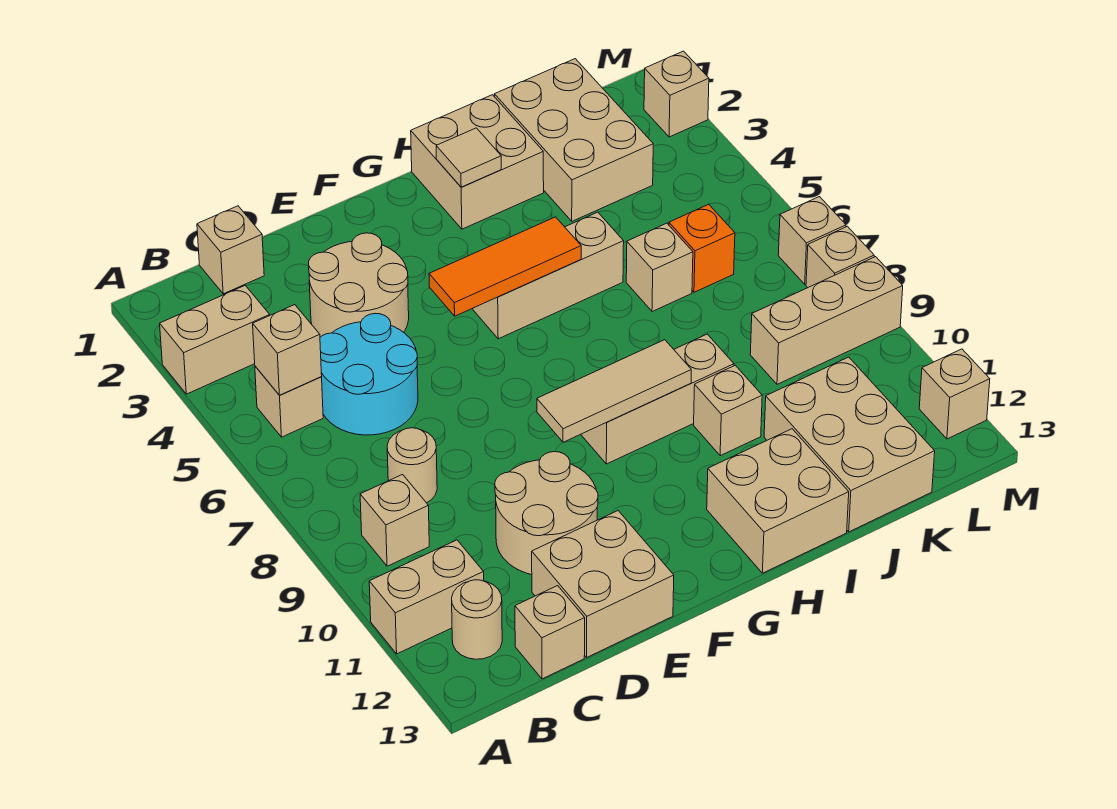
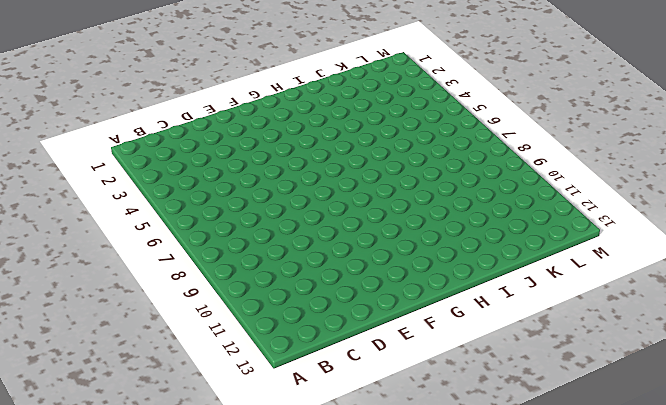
none -> tan brick A3:B3 level 1
none -> tan brick A11:B11 level 1
none -> tan brick B5 level 1
none -> tan brick B9 level 1

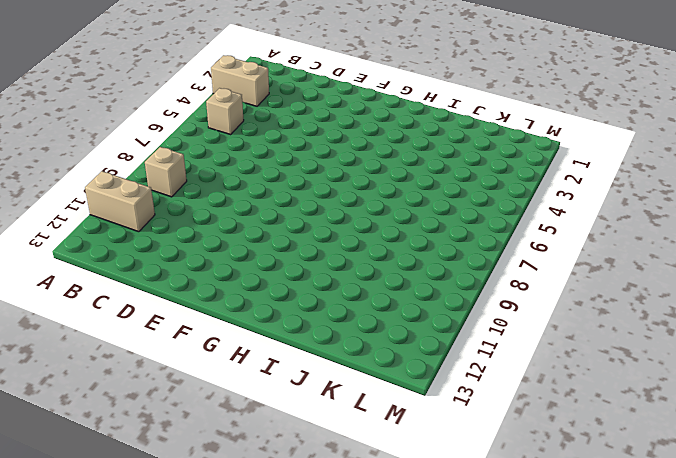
none -> tan round brick B12 level 1
none -> tan brick C1 level 1
none -> cyan round brick C5:D6 level 1
none -> tan round brick C8 level 1

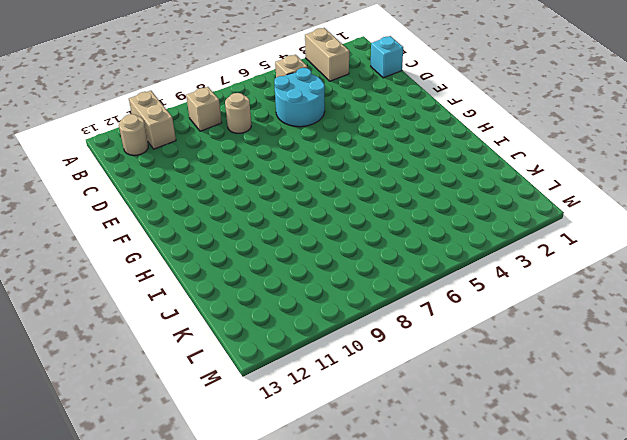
cyan brick C1 level 1 -> tan brick C1 level 1
none -> tan brick C13 level 1
none -> tan round brick D3:E4 level 1
none -> tan round brick D10:E11 level 1
none -> tan brick D12:E13 level 1

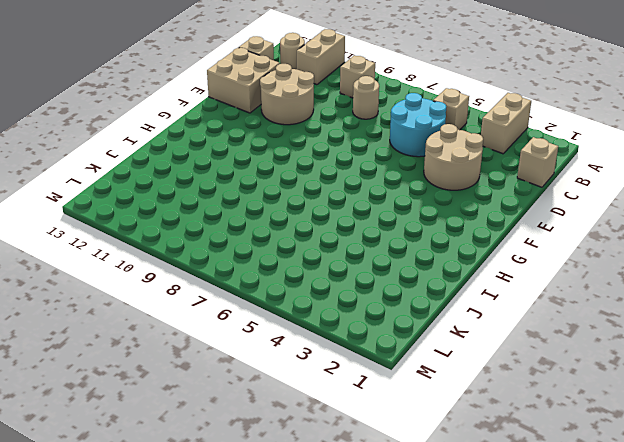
none -> tan brick G5:I5 level 1
none -> tan brick G9:I9 level 1
none -> tan brick H1:I2 level 1
none -> tan brick H12:I13 level 1

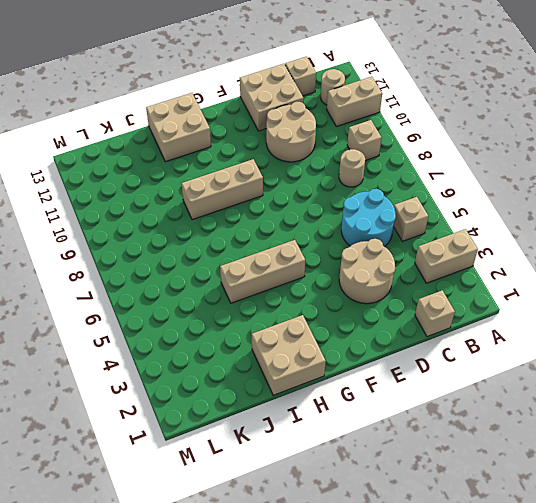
none -> tan brick I10 level 1
none -> tan brick J1:K3 level 1
none -> tan brick J6 level 1
none -> tan brick J11:K13 level 1

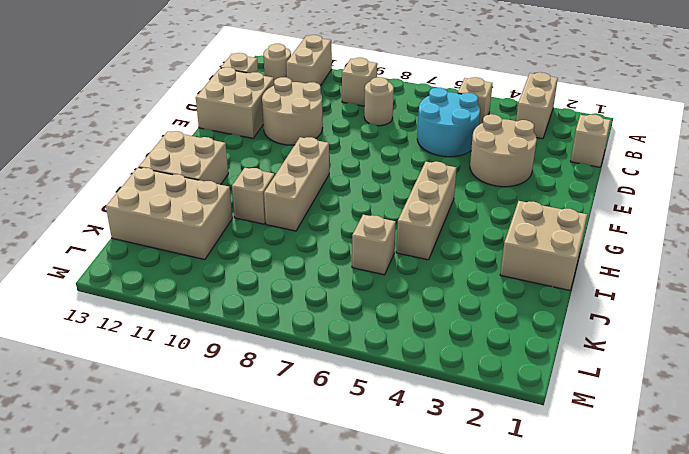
none -> tan brick J1:K3 level 1
none -> orange brick K6 level 1
none -> tan brick K9:M9 level 1
none -> tan brick M2 level 1

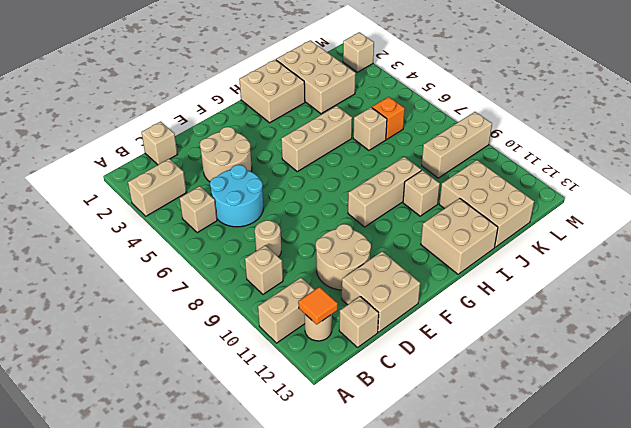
orange tile B12 level 2 -> none
none -> tan brick M7 level 1
none -> tan brick M8 level 1
none -> tan brick M12 level 1
none -> tan brick B5 level 2

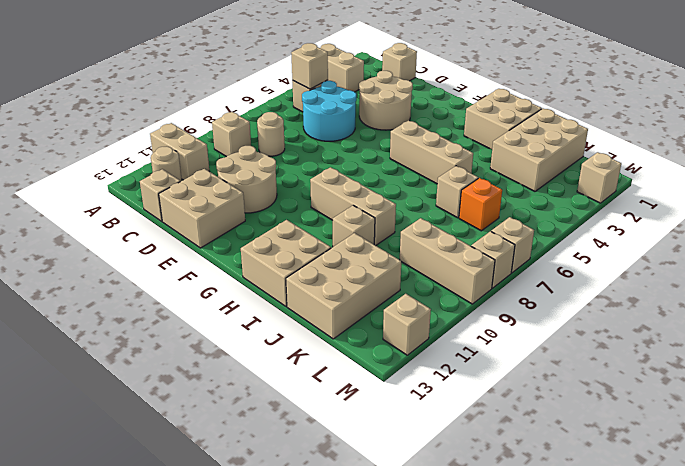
none -> orange tile F5:H5 level 2
none -> tan tile F9:H9 level 2
none -> tan tile H2 level 2

